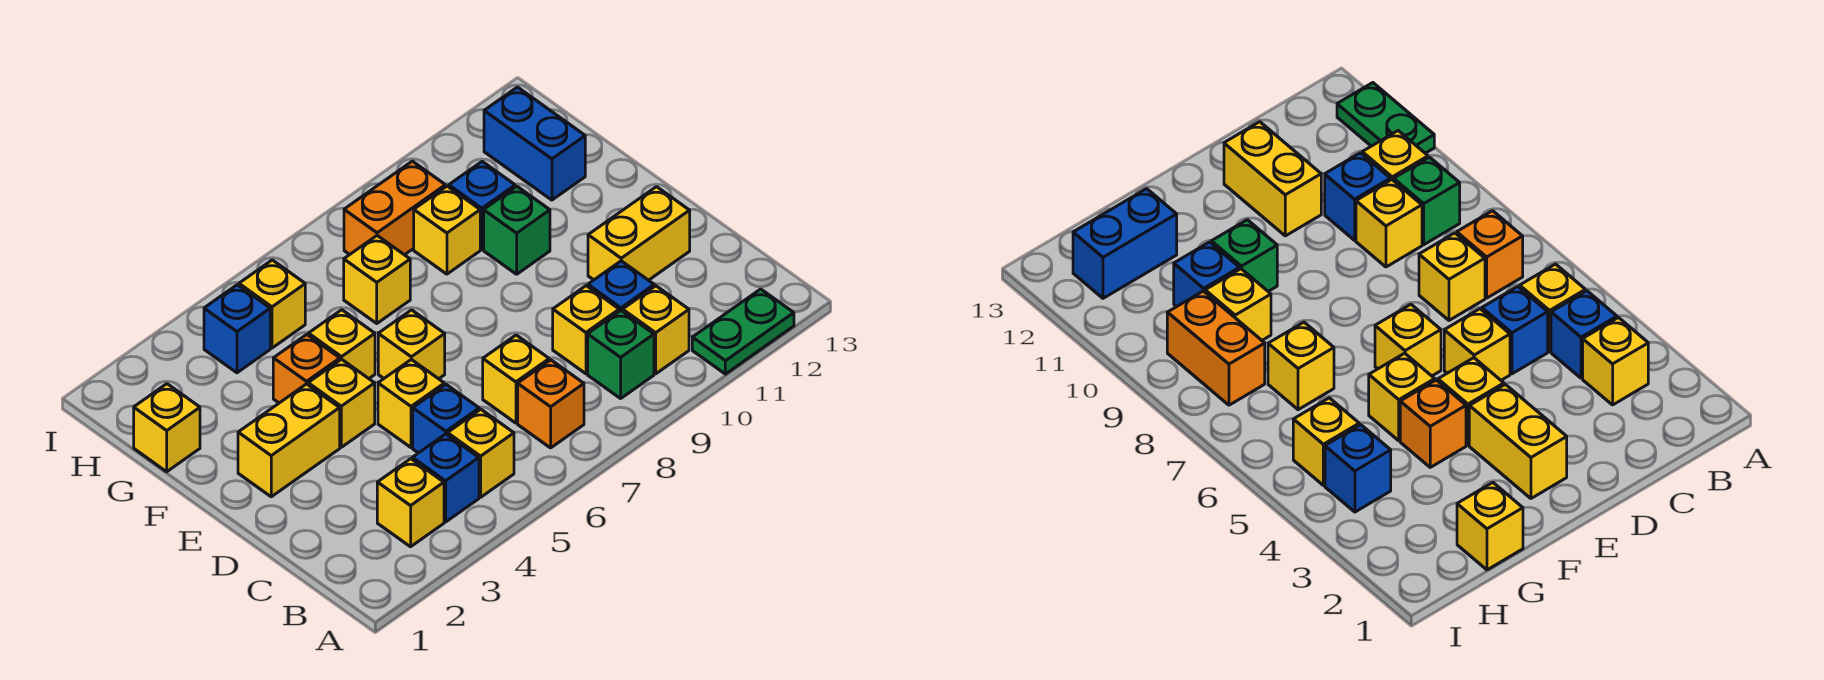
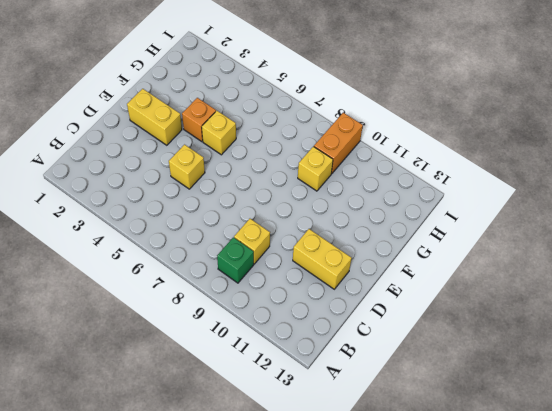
orange brick H9:I9 level 1 -> orange brick H8:H9 level 1
none -> green plate A11:A12 level 1
none -> yellow brick B3 level 1
none -> blue brick B4 level 1

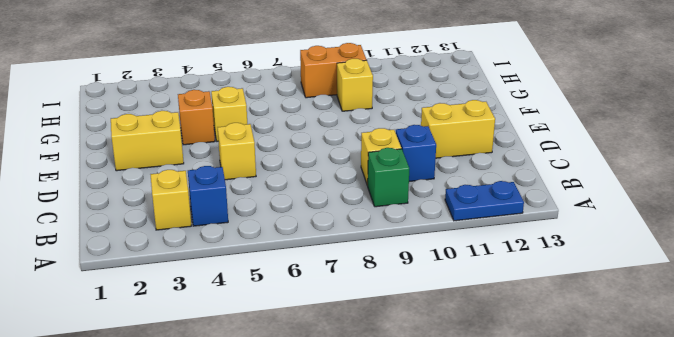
blue plate A11:A12 level 1 -> green plate A11:A12 level 1
none -> yellow brick B5 level 1
none -> orange brick B7 level 1
none -> yellow brick B10 level 1

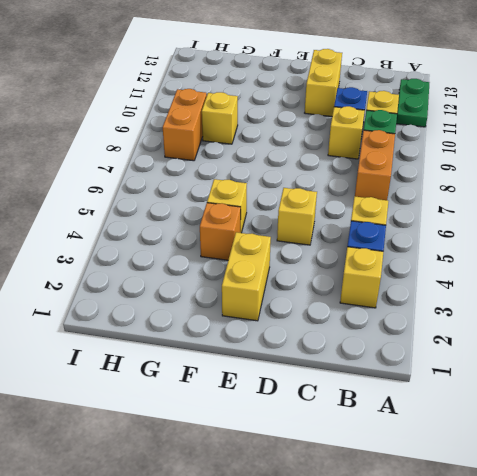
orange brick B7:B8 level 1 -> orange brick B7 level 1
none -> blue brick C5 level 1
none -> yellow brick C7 level 1
none -> yellow brick E4 level 1

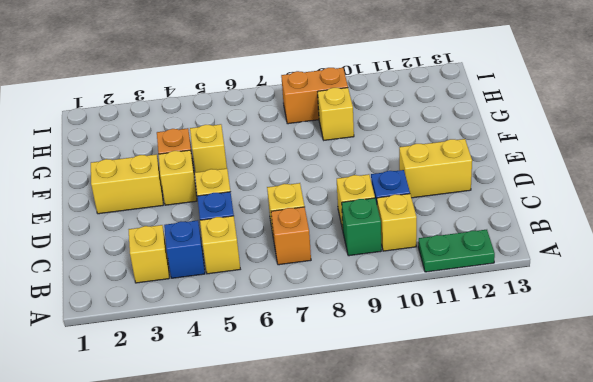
none -> yellow brick E6 level 1
none -> green brick F10 level 1
none -> yellow brick G1 level 1

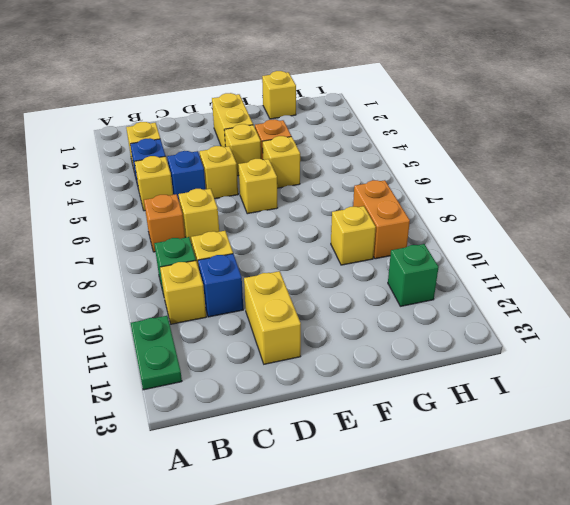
green brick H11 level 1 -> green brick F10 level 1
none -> yellow brick G7 level 1
none -> blue brick G10 level 1
none -> blue brick G12:H12 level 1

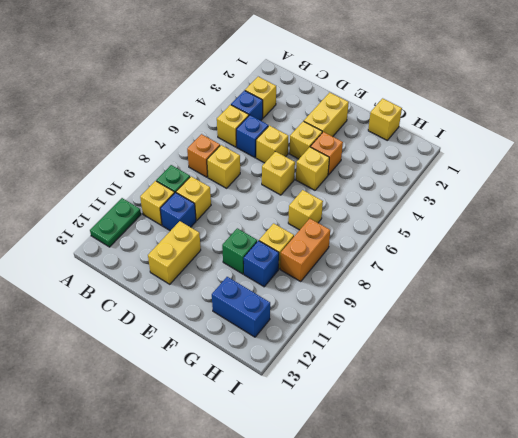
none -> blue brick H4 level 1
none -> yellow brick H5 level 1

